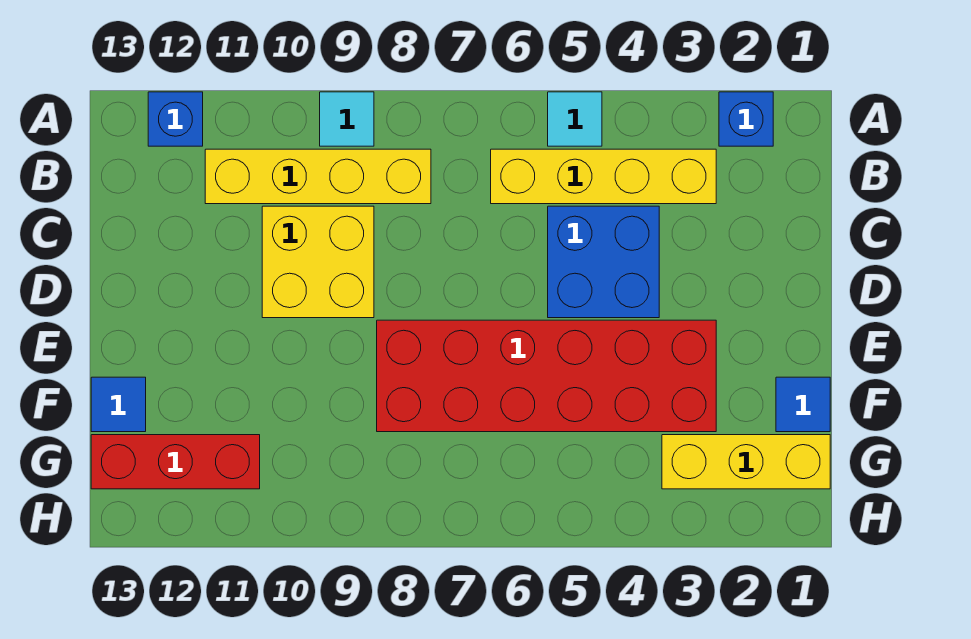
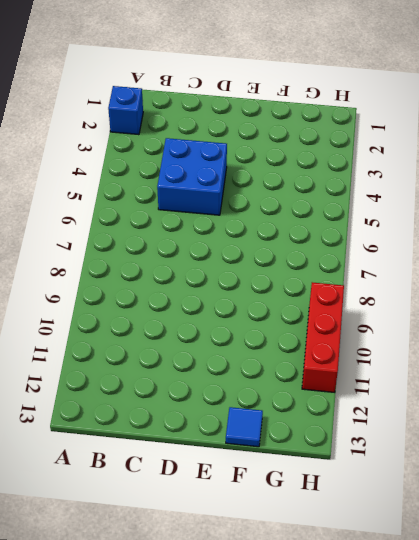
red brick H9:H11 level 1 -> red brick G11:G13 level 1
none -> cyan tile A5 level 1
none -> cyan tile A9 level 1
none -> blue brick A12 level 1

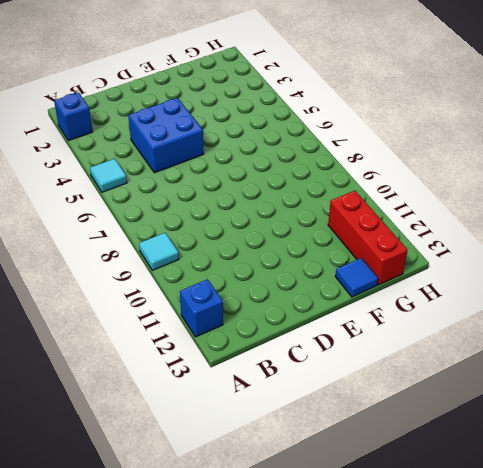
none -> yellow brick B3:B6 level 1
none -> yellow brick B8:B11 level 1
none -> yellow brick C9:D10 level 1

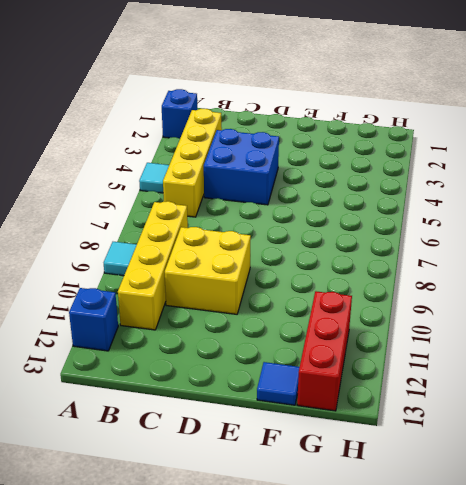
none -> red brick E3:F8 level 1
none -> blue tile F1 level 1
none -> yellow brick G1:G3 level 1

